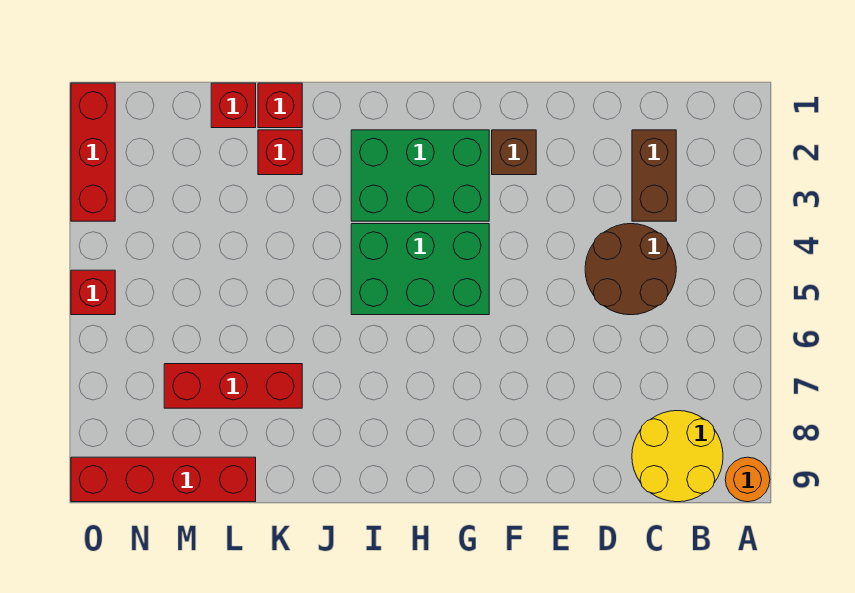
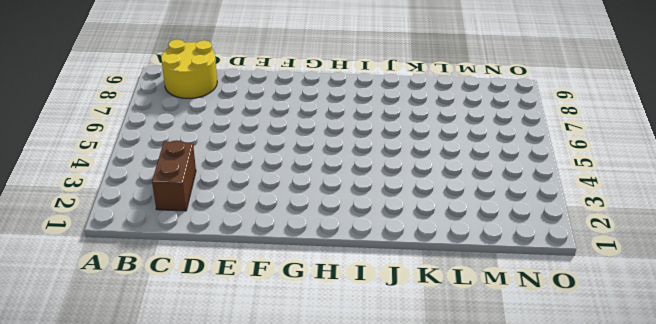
none -> orange round brick A9 level 1
none -> brown round brick C4:D5 level 1
none -> brown brick F2 level 1

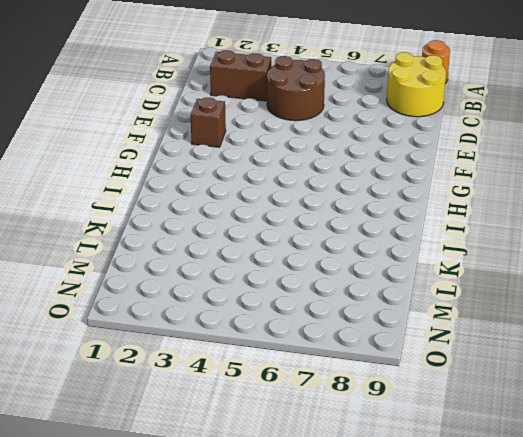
none -> green brick G2:I3 level 1
none -> green brick G4:I5 level 1
none -> red brick K1 level 1

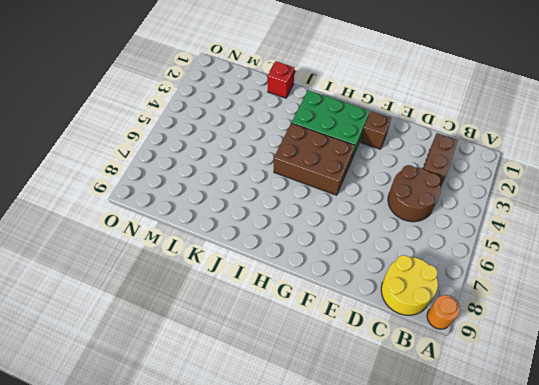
brown brick G4:I5 level 1 -> green brick G4:I5 level 1
none -> red brick K2 level 1
none -> red brick K7:M7 level 1
none -> red brick L1 level 1

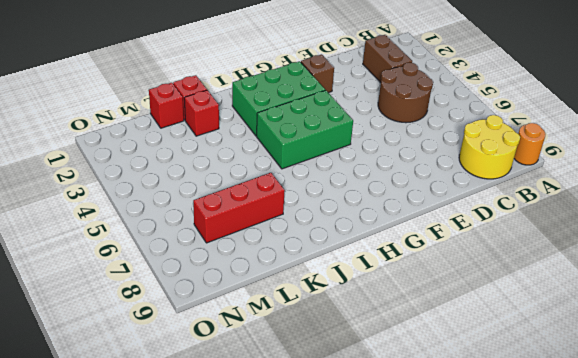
none -> red brick L9:O9 level 1
none -> red brick O1:O3 level 1
none -> red brick O5 level 1

